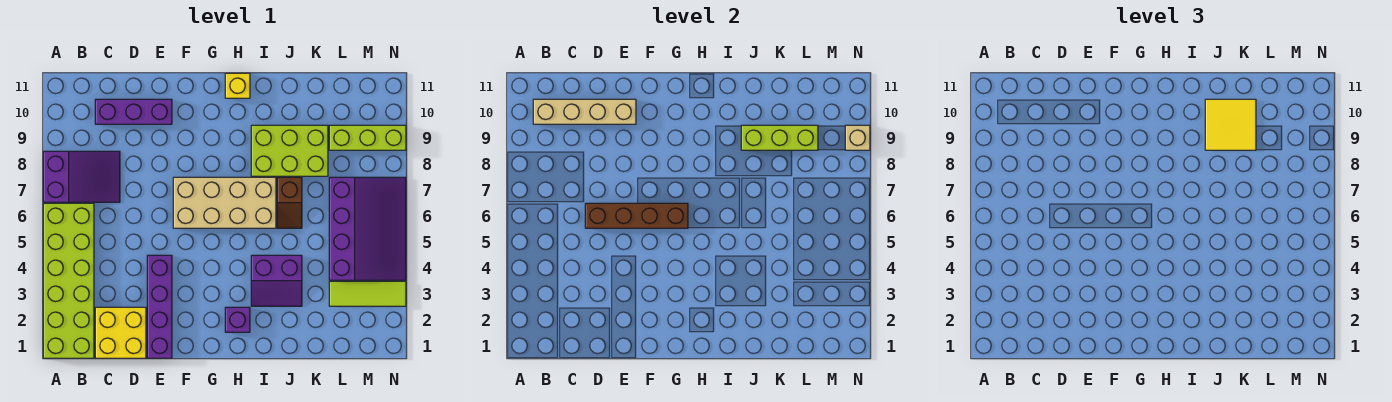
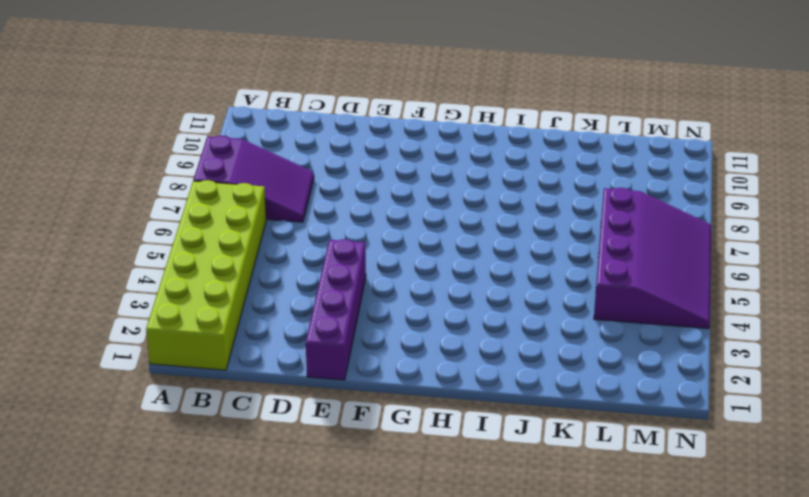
none -> yellow brick C1:D2 level 1
none -> purple brick C10:E10 level 1
none -> tan brick F6:I7 level 1

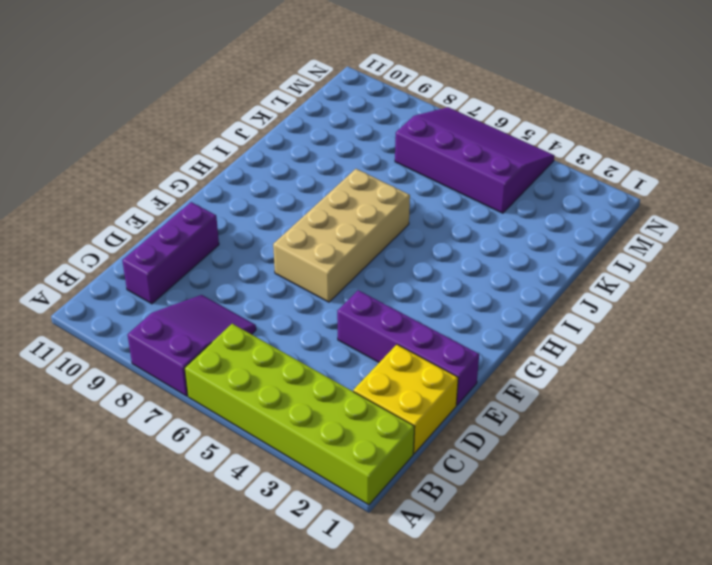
none -> purple brick H2 level 1
none -> yellow brick H11 level 1
none -> purple slope I3:J4 level 1 top 4

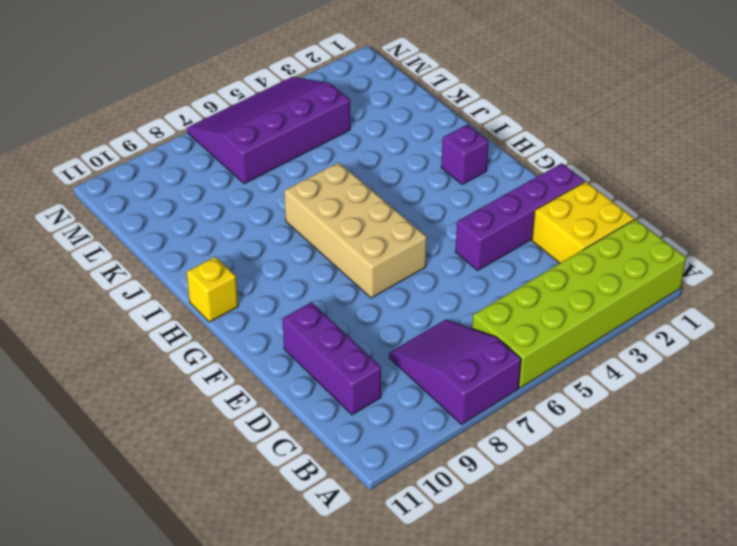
none -> purple slope I3:J4 level 1 top 4
none -> lime brick I8:K9 level 1
none -> brown slope J6:J7 level 1 top 7

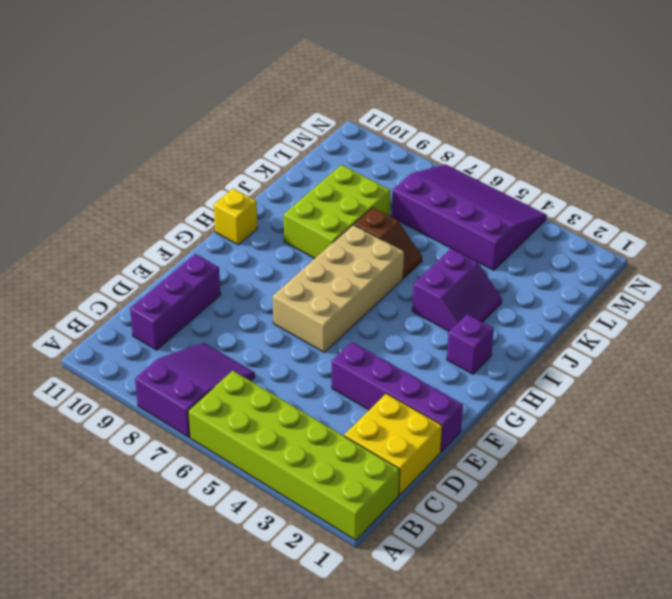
none -> lime tile L3:N3 level 1
none -> lime brick L9:N9 level 1
none -> tan brick B10:E10 level 2

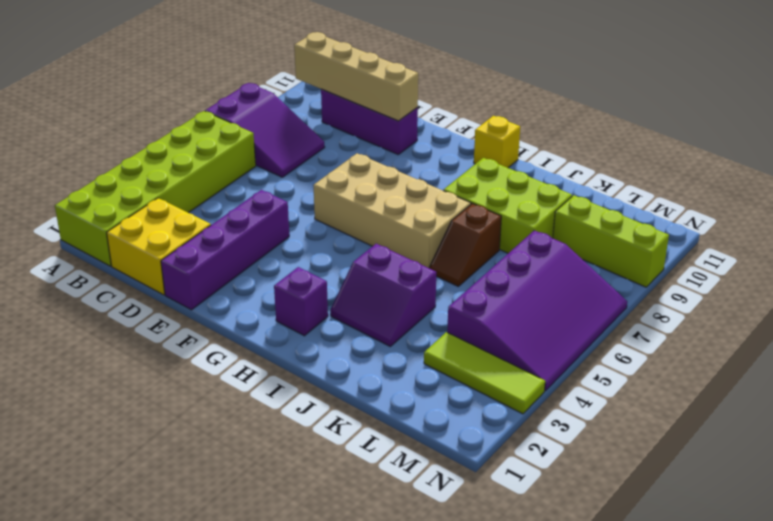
none -> brown brick D6:G6 level 2
none -> lime brick J9:L9 level 2
none -> tan brick N9 level 2

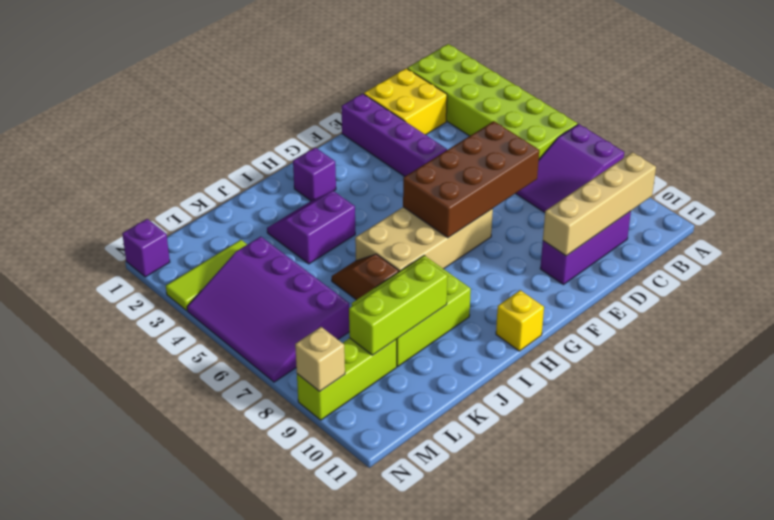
brown brick D6:G7 level 2 -> brown brick D6:G6 level 2
purple brick N1 level 1 -> none
none -> yellow tile J9:K10 level 3

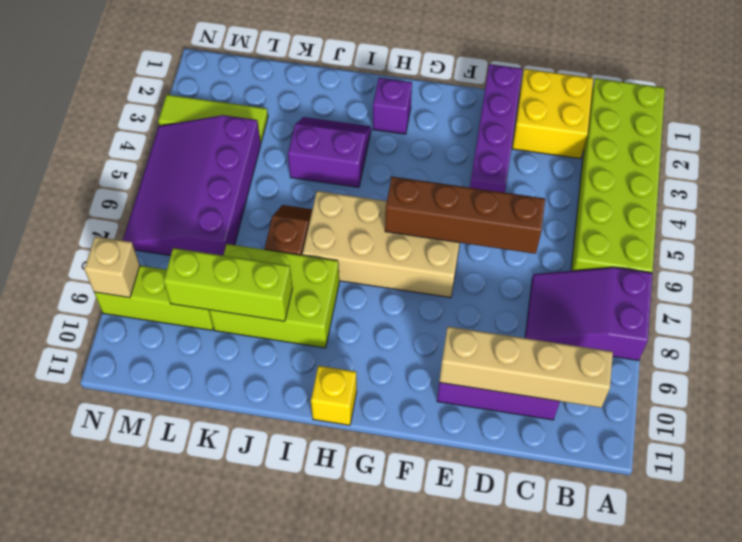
none -> yellow tile J9:K10 level 3

